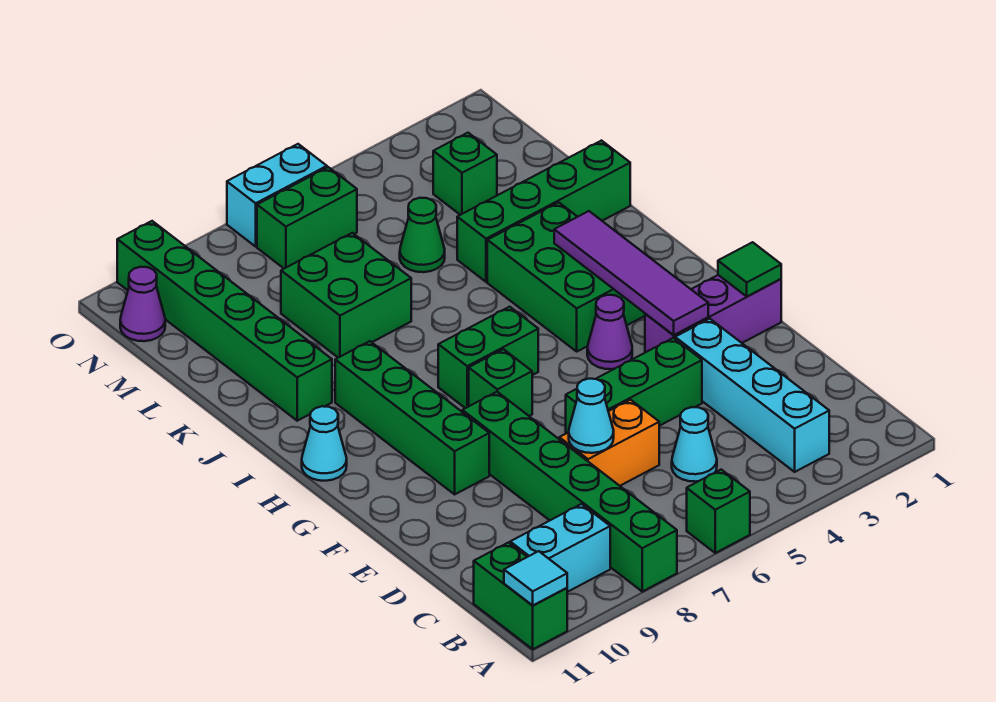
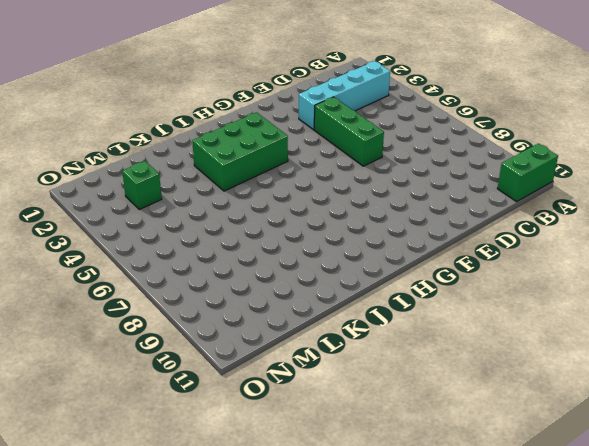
none -> green brick A6 level 1
none -> green brick A8:F8 level 1
none -> cyan brick B9:B10 level 1

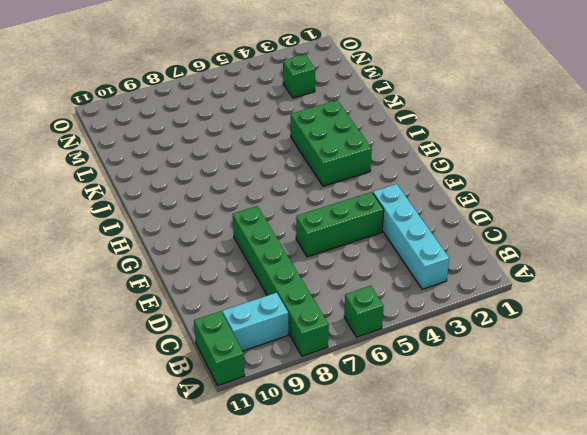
none -> cyan cone C5 level 1
none -> orange brick D6:D7 level 1
none -> purple brick F1:F3 level 1

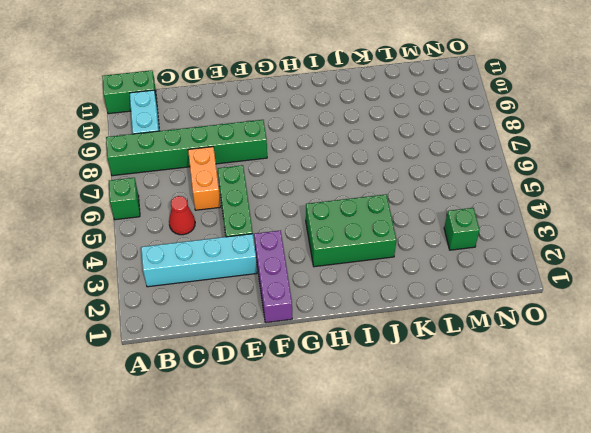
red cone C5 level 1 -> cyan cone C5 level 1
none -> green brick F9:I9 level 1
none -> purple cone G4 level 1
none -> green brick G7 level 1

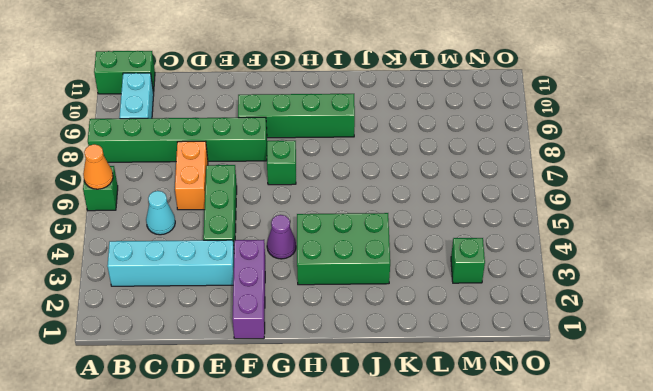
orange cone A6 level 2 -> none
none -> green brick H6:H7 level 1
none -> cyan cone H11 level 1
none -> green brick J10:O10 level 1

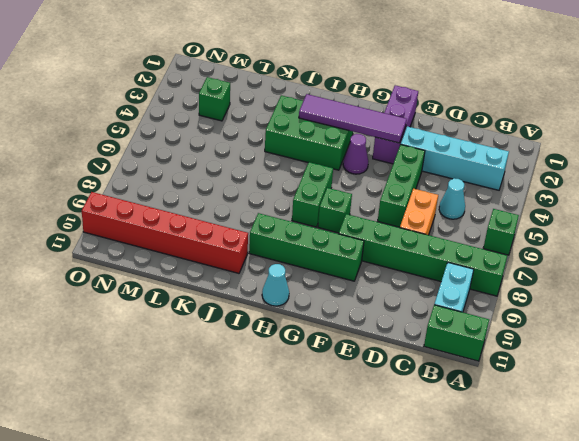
red brick J10:O10 level 1 -> green brick J10:O10 level 1
none -> green brick K1:K4 level 1
none -> green brick K7:L8 level 1
none -> green cone L5 level 1

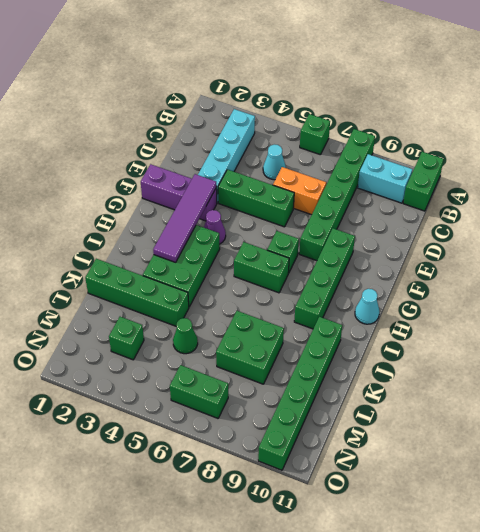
none -> purple cone N11 level 1
none -> cyan brick O6:O7 level 1
none -> cyan tile A11 level 2

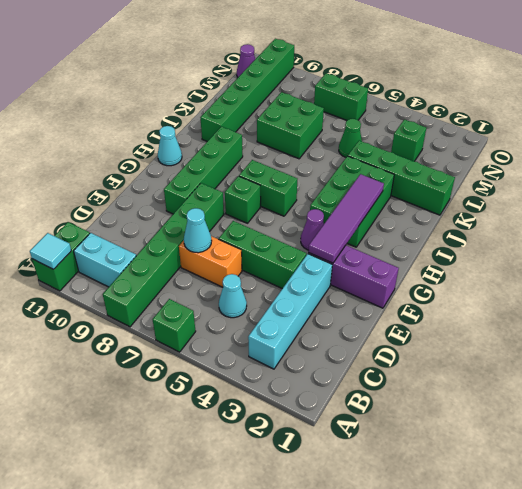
none -> cyan brick O6:O7 level 1
none -> green tile F1 level 2

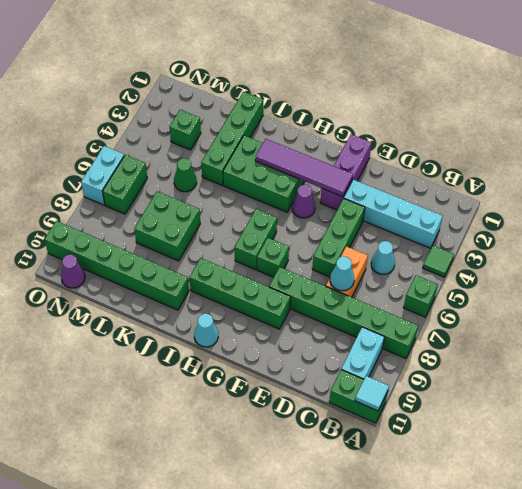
green tile A4 level 1 -> green tile F1 level 2

